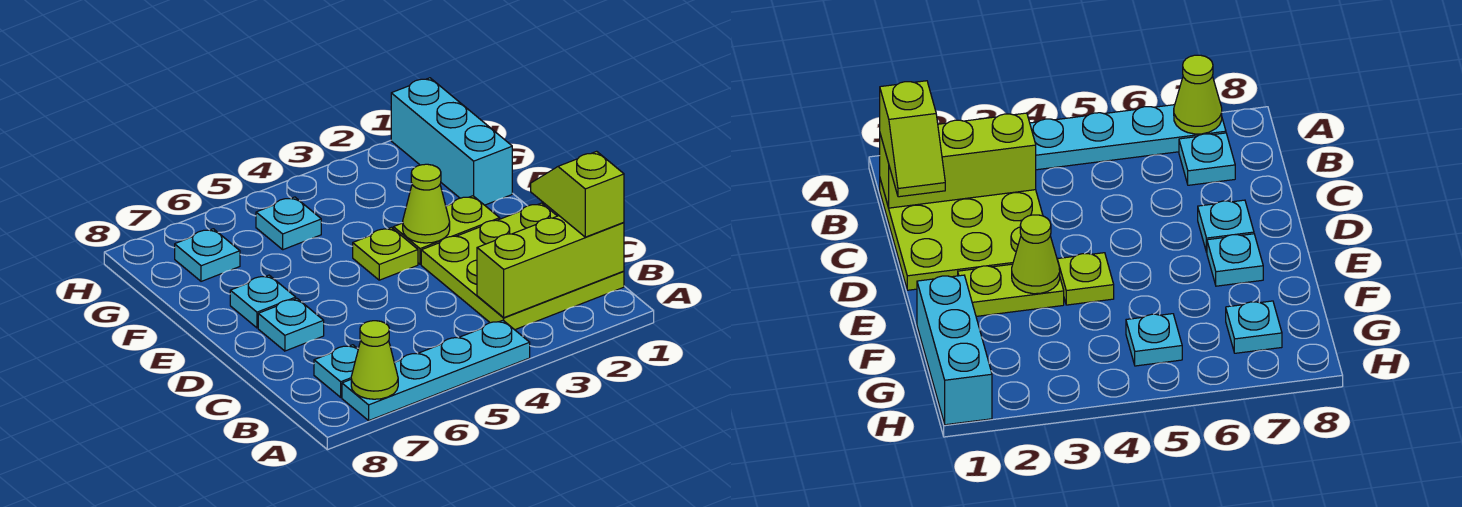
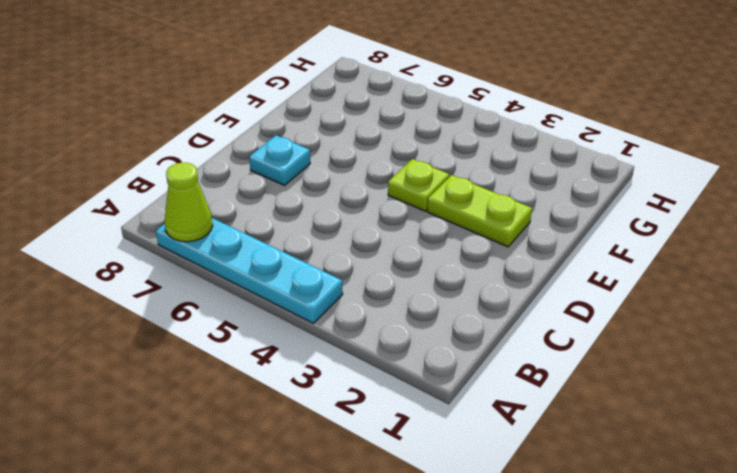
none -> lime plate B1:D3 level 1
none -> cyan plate B7 level 1
none -> cyan plate E7 level 1

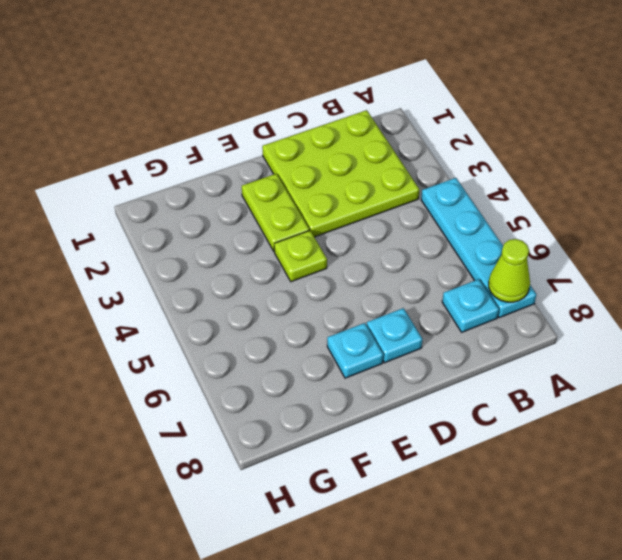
none -> cyan brick F1:H1 level 1
none -> cyan plate G5 level 1
none -> cyan plate G7 level 1

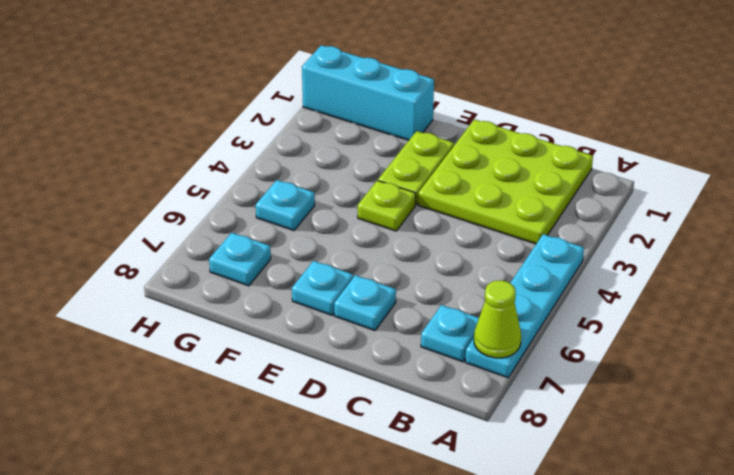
none -> lime brick B1:B3 level 2
none -> lime cone E3 level 2
none -> lime slope B1:C1 level 3 top B

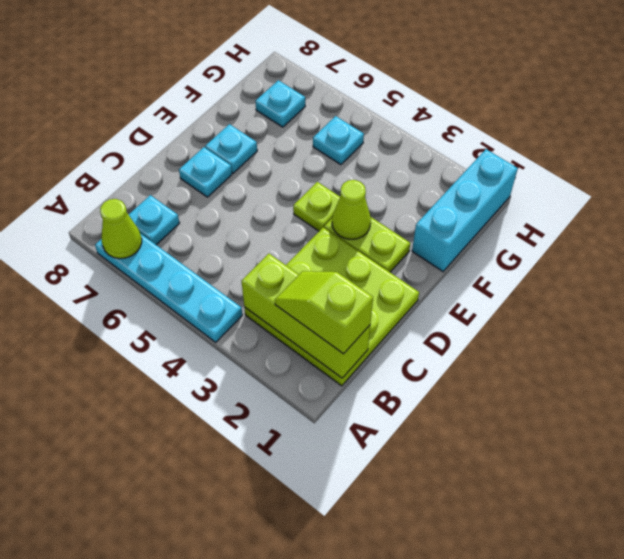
lime slope B1:B2 level 3 top 1 -> lime slope B1:C1 level 3 top B

